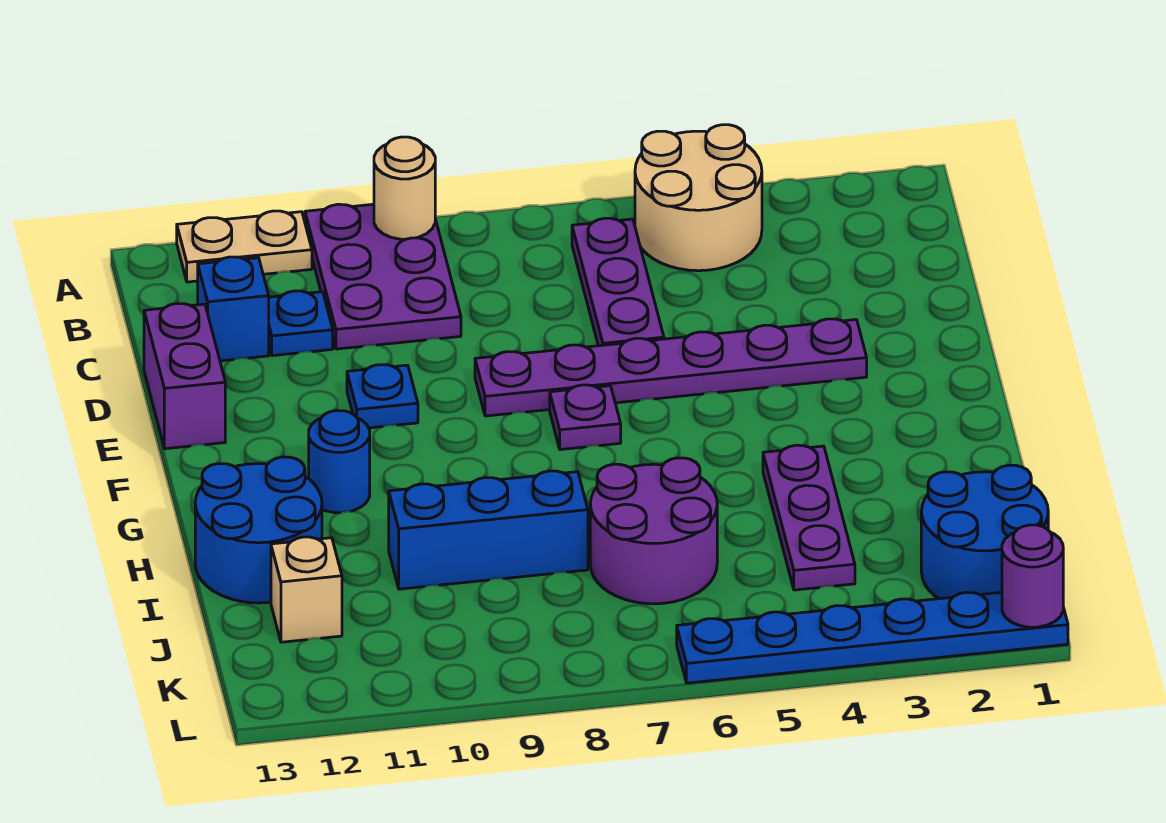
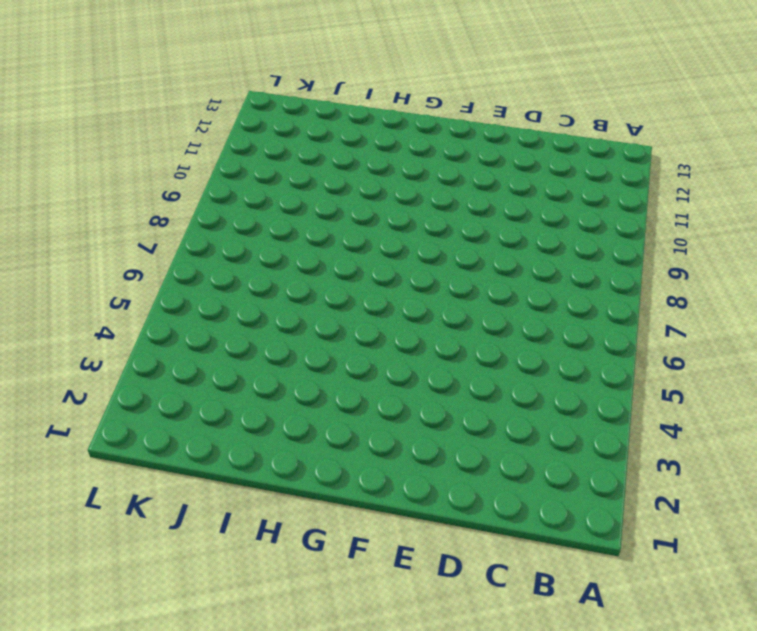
none -> tan round brick A4:B5 level 1
none -> purple plate A9:C10 level 1
none -> tan plate A11:A12 level 1

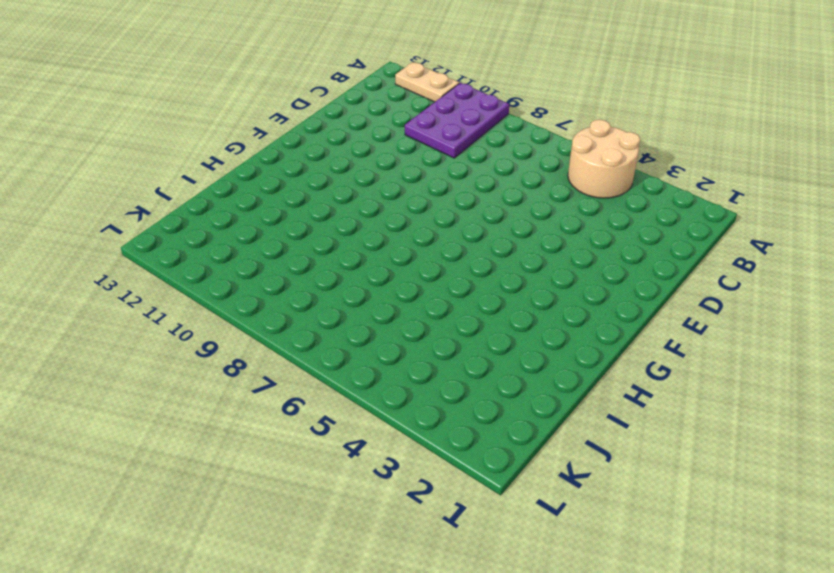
none -> purple plate B6:D6 level 1
none -> blue plate C11 level 1
none -> blue brick C12 level 1

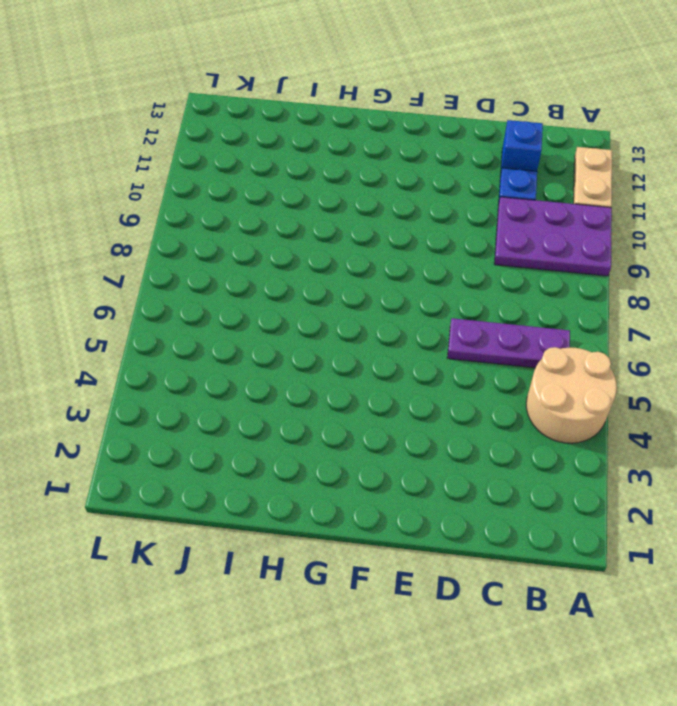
none -> purple brick D13:E13 level 1
none -> purple plate E3:E8 level 1
none -> blue plate E10 level 1

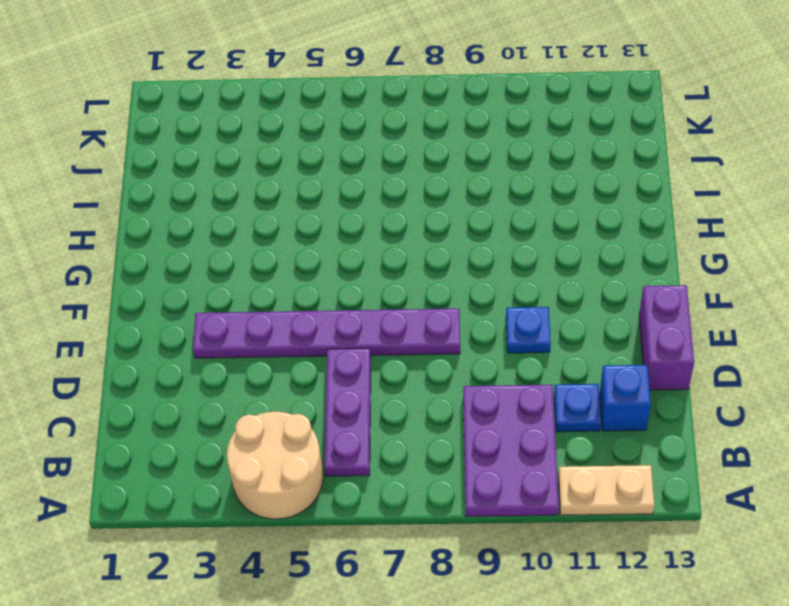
none -> purple plate F7 level 1
none -> blue round brick G11 level 1
none -> purple plate H4:J4 level 1

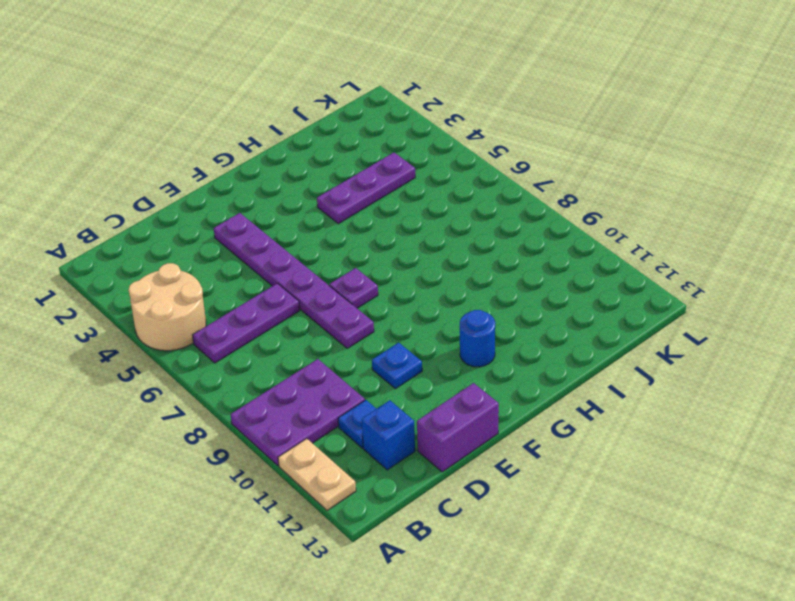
none -> blue round brick H12:I13 level 1
none -> purple round brick I6:J7 level 1
none -> blue brick I8:I10 level 1

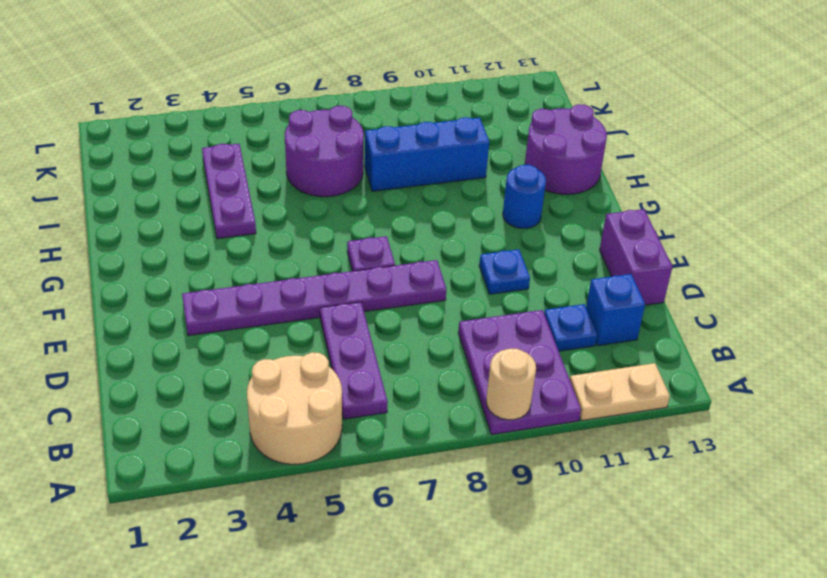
purple round brick H12:I13 level 1 -> blue round brick H12:I13 level 1
none -> blue round brick J1:K2 level 1
none -> tan brick J12 level 1
none -> blue plate L1:L6 level 1

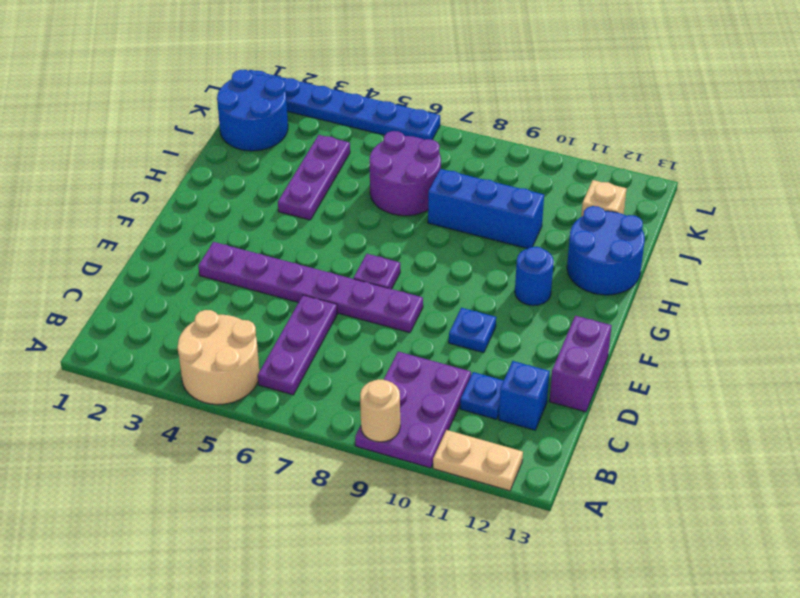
none -> purple round brick L1 level 2

